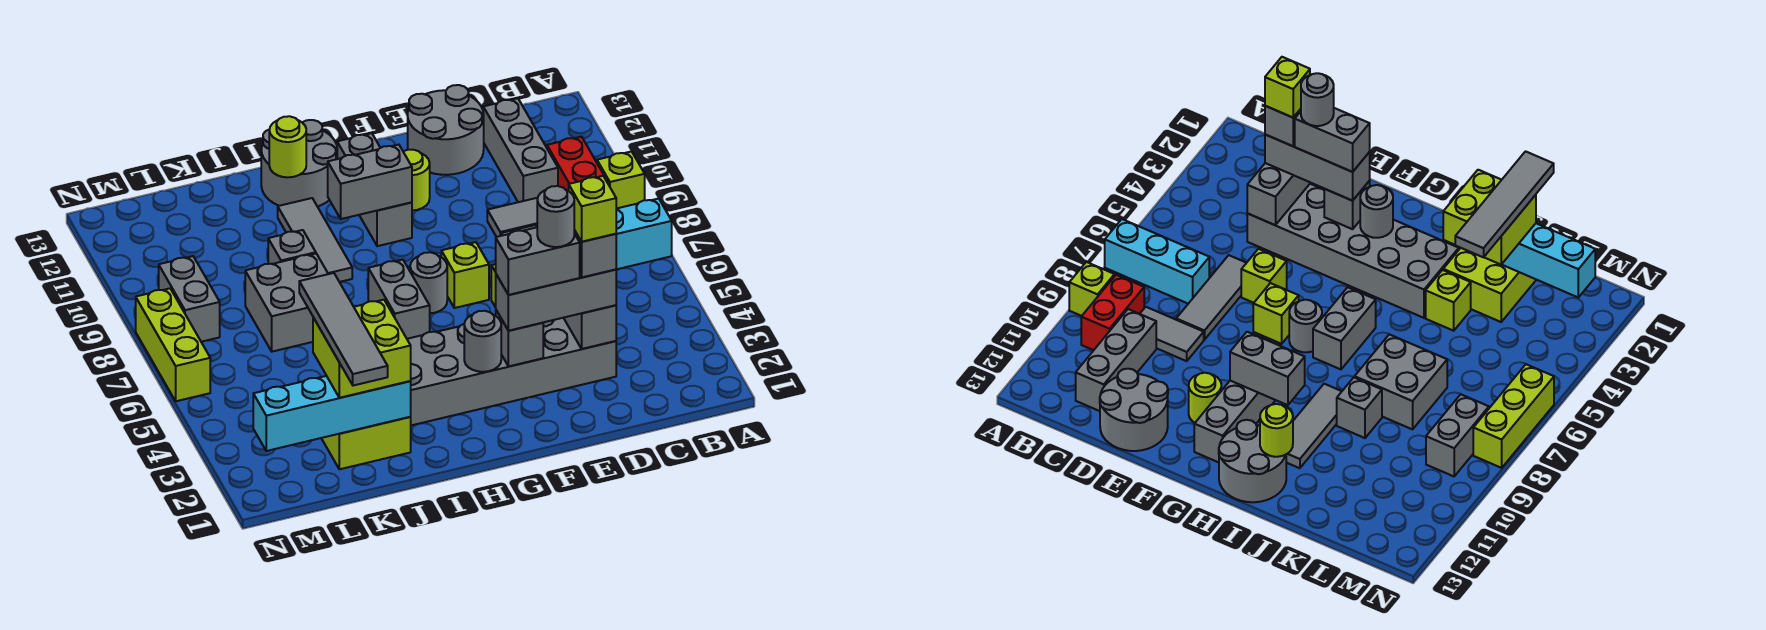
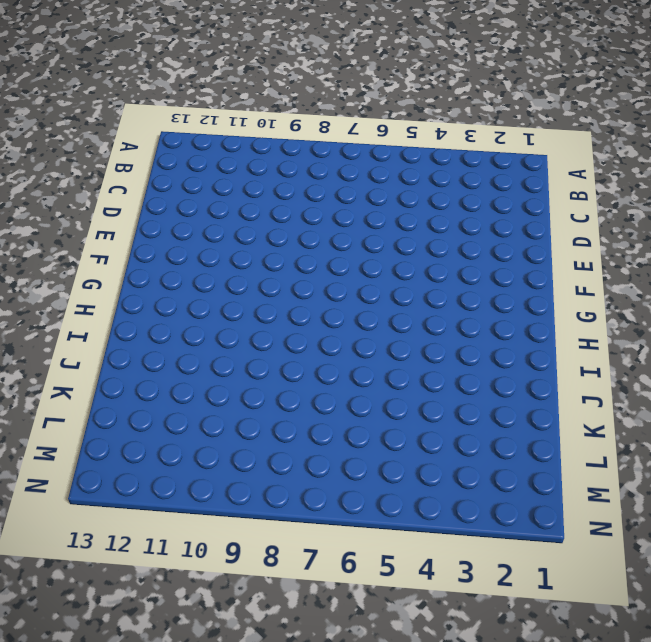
none -> cyan brick A7:C7 level 1
none -> lime brick A9 level 1
none -> red brick B9:B10 level 1
none -> grey tile C9:D9 level 1

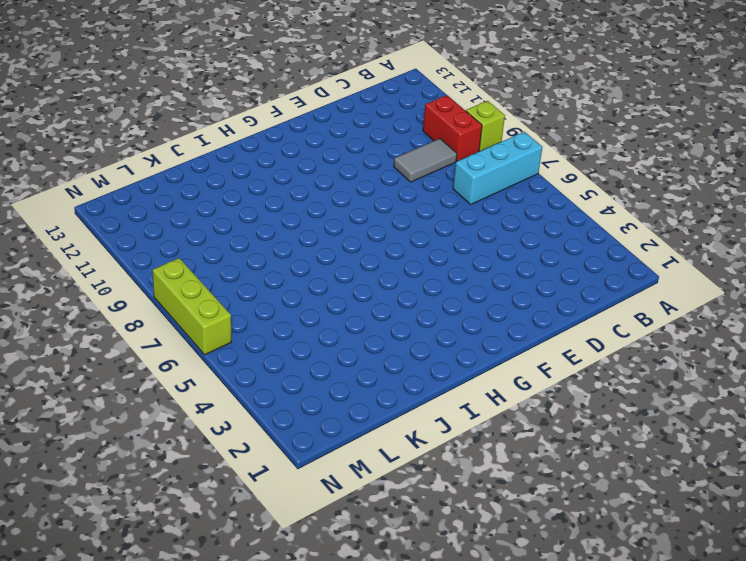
none -> grey brick C10:C12 level 1
none -> grey brick D3:I4 level 1
none -> grey tile D6:D8 level 1
none -> grey round brick D12:E13 level 1

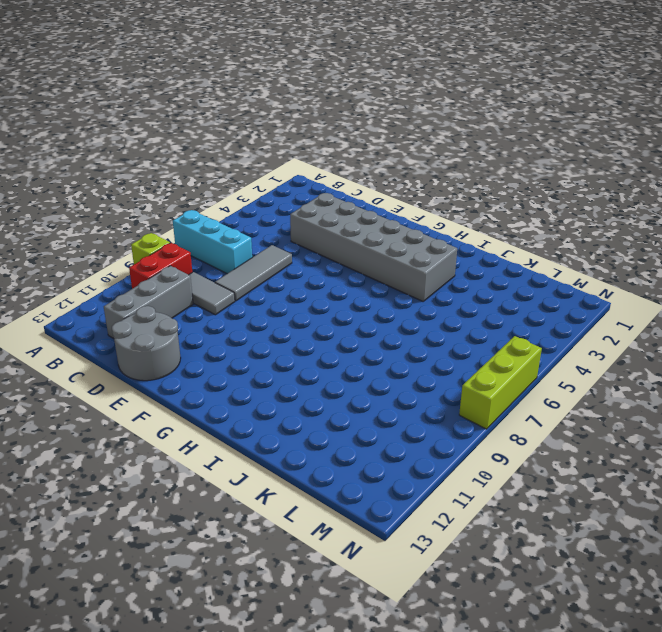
none -> lime brick E6 level 1
none -> lime brick F7 level 1
none -> lime round brick F11 level 1
none -> grey round brick G7 level 1

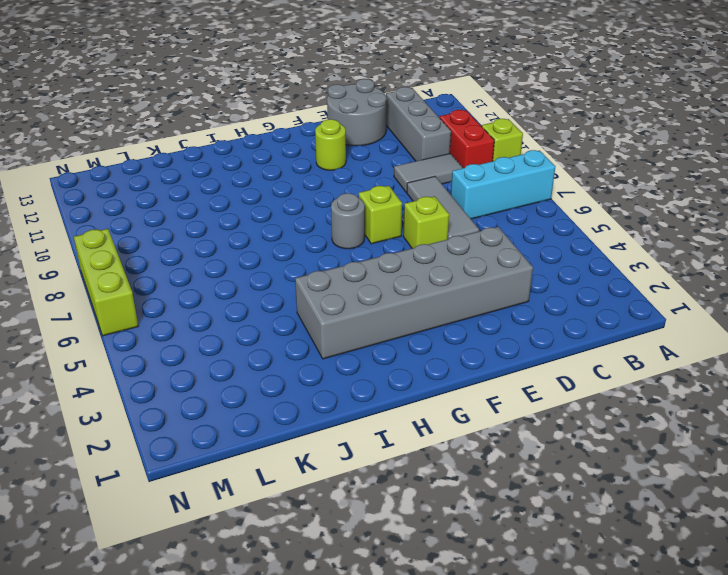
none -> grey brick G10:G12 level 1
none -> grey brick H6:H7 level 1
none -> grey round brick H12:I13 level 1
none -> grey tile I9:I11 level 1

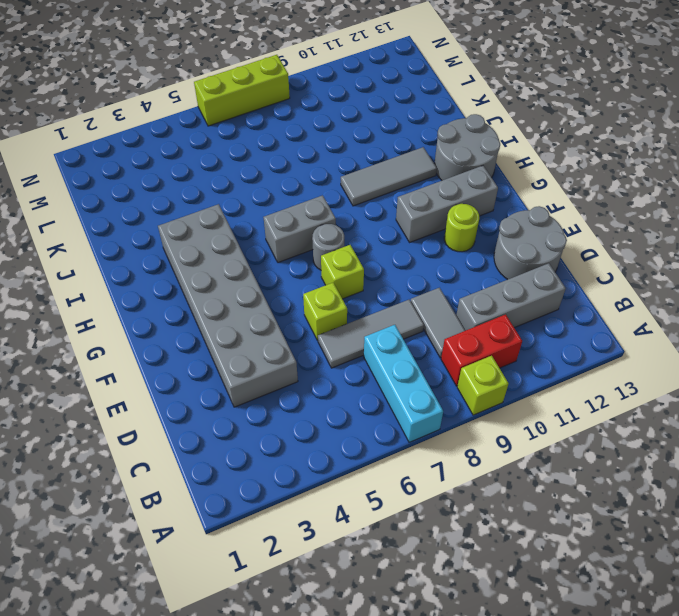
none -> lime brick J2:K3 level 1
none -> lime brick J4 level 1
none -> grey brick J7:K8 level 1
none -> grey brick J9 level 1

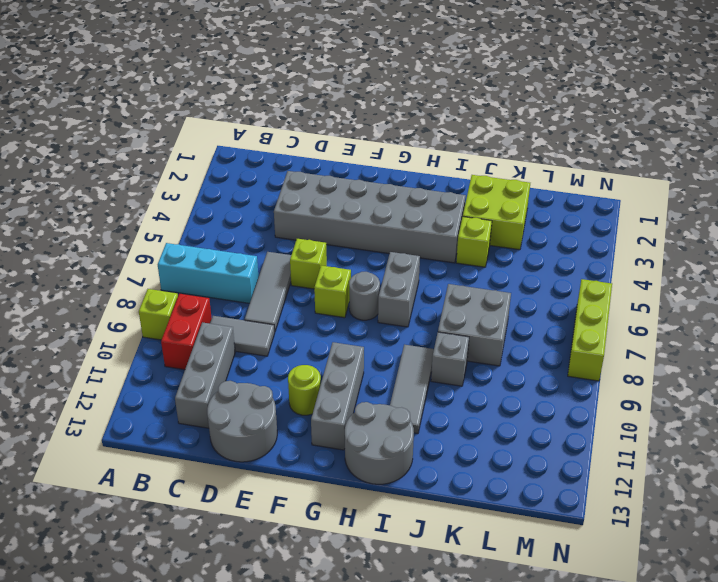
none -> grey brick M8:M9 level 1
none -> grey brick D3:D4 level 2
none -> grey brick F3 level 2
none -> grey round brick G3 level 2

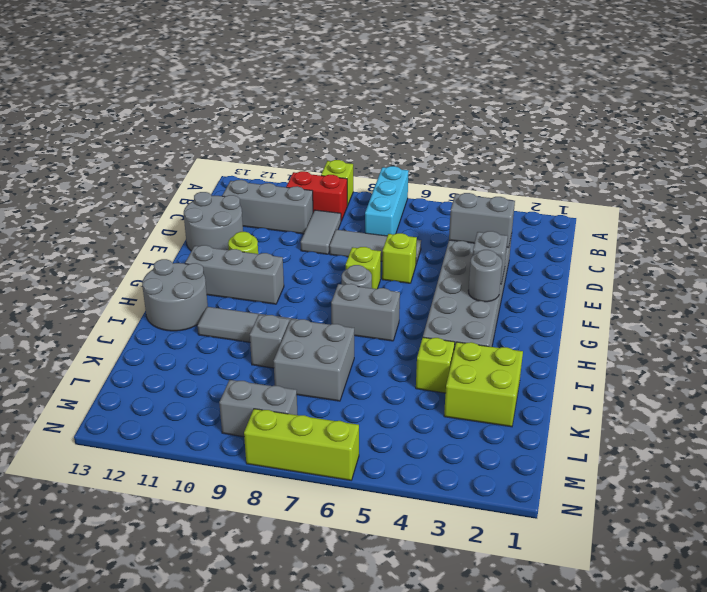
none -> grey brick G10:H10 level 2
none -> lime round brick I12 level 2
none -> cyan brick J2:M2 level 2
none -> grey brick D3:F3 level 3

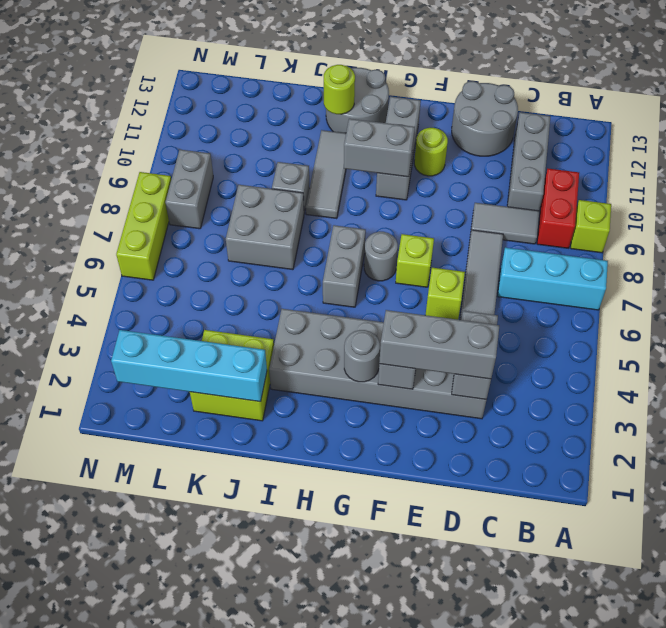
none -> lime brick J4 level 1
none -> lime brick J2:K3 level 3
none -> grey brick D3 level 4
none -> grey brick E3:F3 level 4

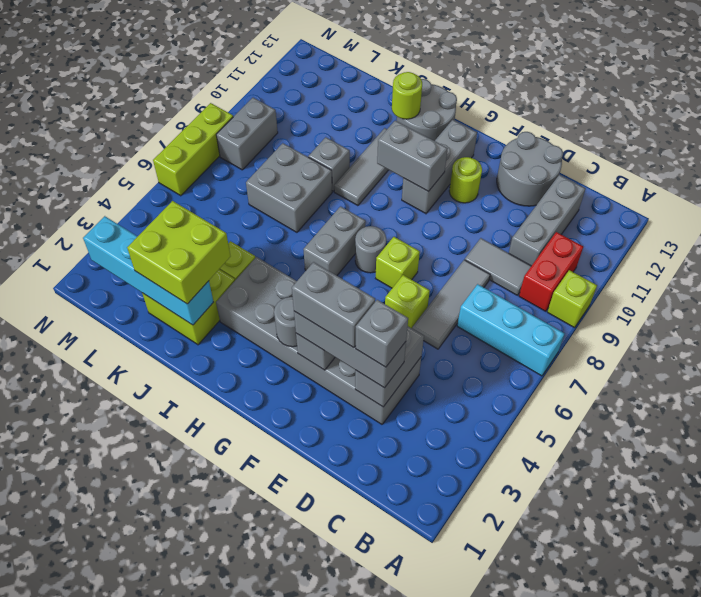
none -> grey tile K1:K4 level 4
none -> lime brick D3 level 5
none -> grey round brick E3 level 5

